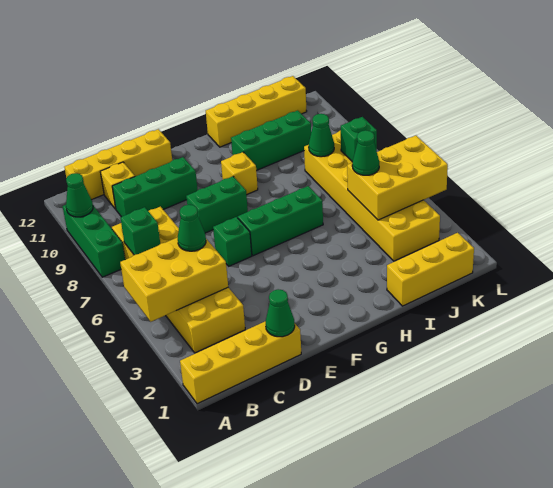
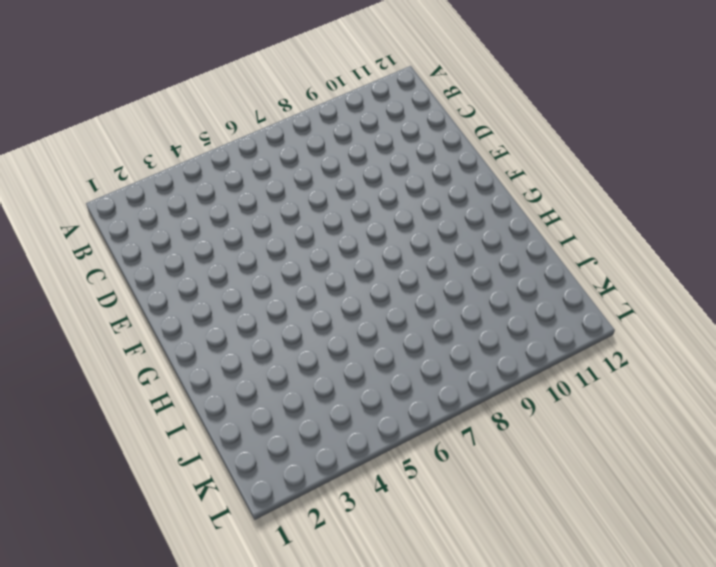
none -> yellow brick A1:D1 level 1
none -> green brick A8:A10 level 1
none -> yellow brick B3:C8 level 1

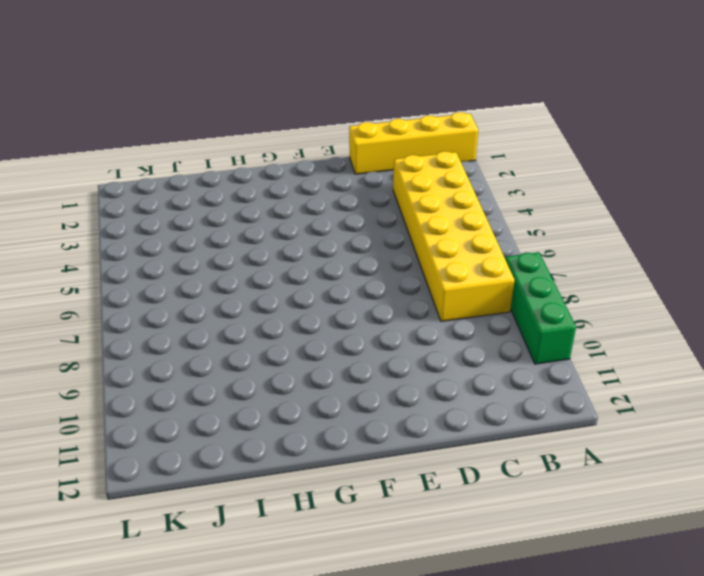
none -> yellow brick B12:E12 level 1
none -> green brick C10:E10 level 1
none -> yellow brick C11 level 1

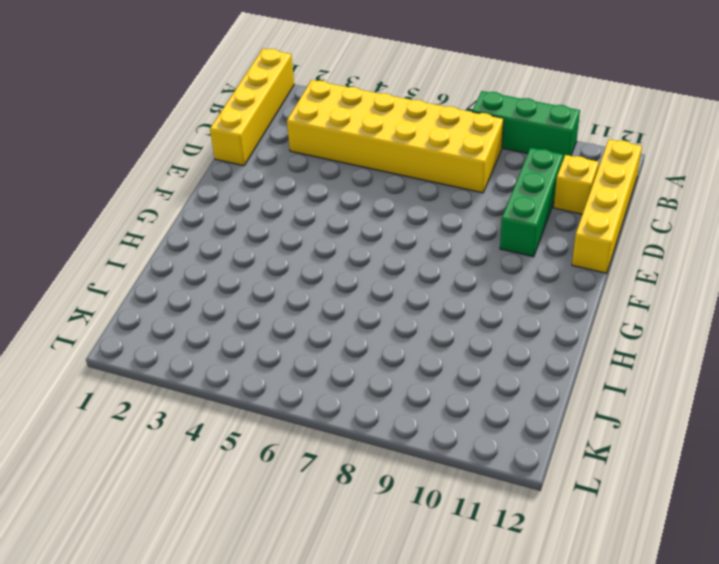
none -> green brick E6 level 1
none -> green brick E8:F8 level 1
none -> green brick F6:H6 level 1

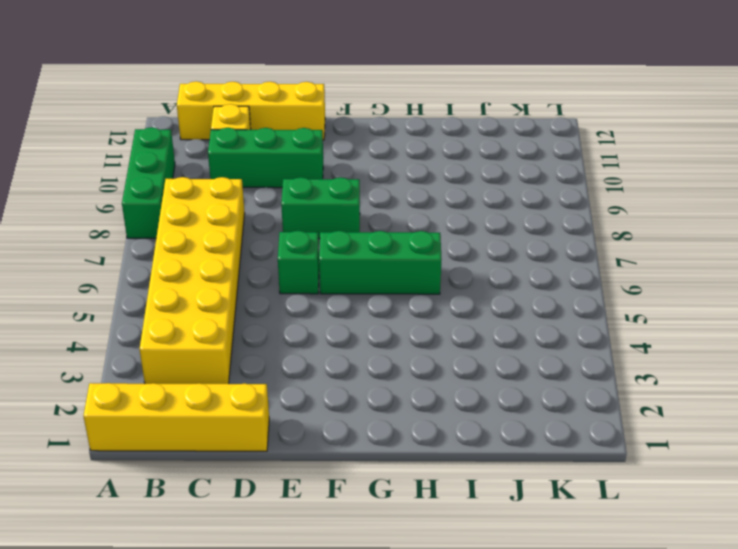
none -> yellow brick G9 level 1
none -> green brick H10:J10 level 1
none -> yellow brick H12:K12 level 1

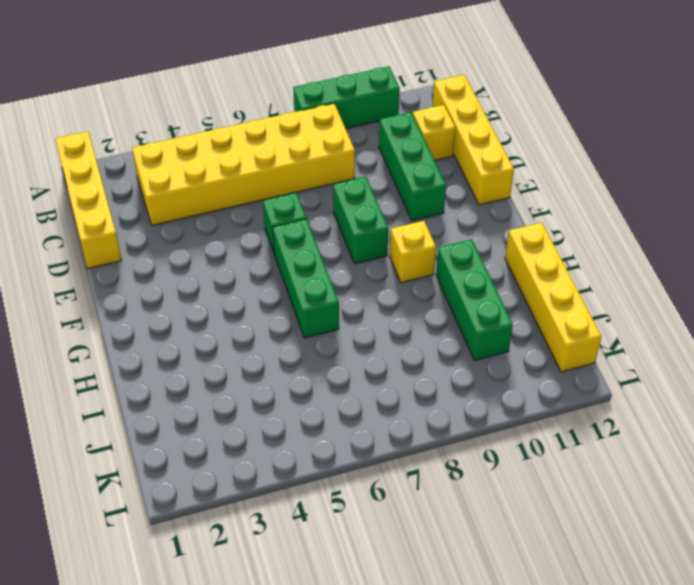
none -> yellow brick I1:K1 level 1
none -> yellow brick J3:K8 level 1
none -> yellow brick A4:C5 level 2

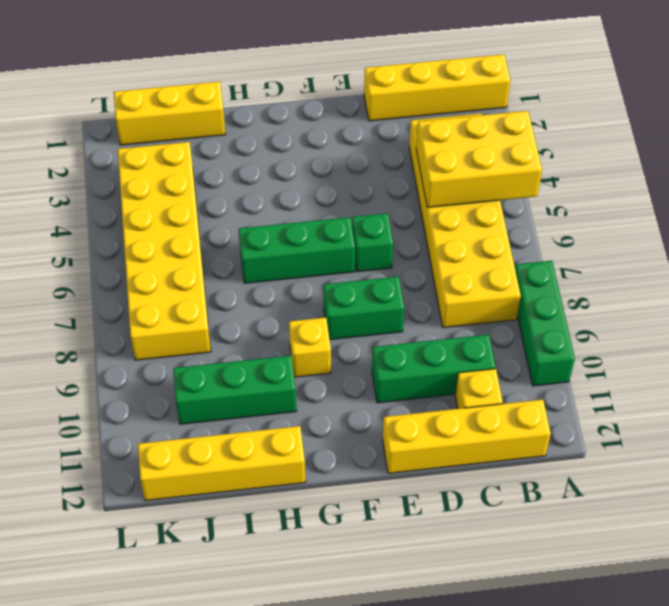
none -> green cone A10 level 2
none -> green brick B7 level 2
none -> green cone D1 level 2

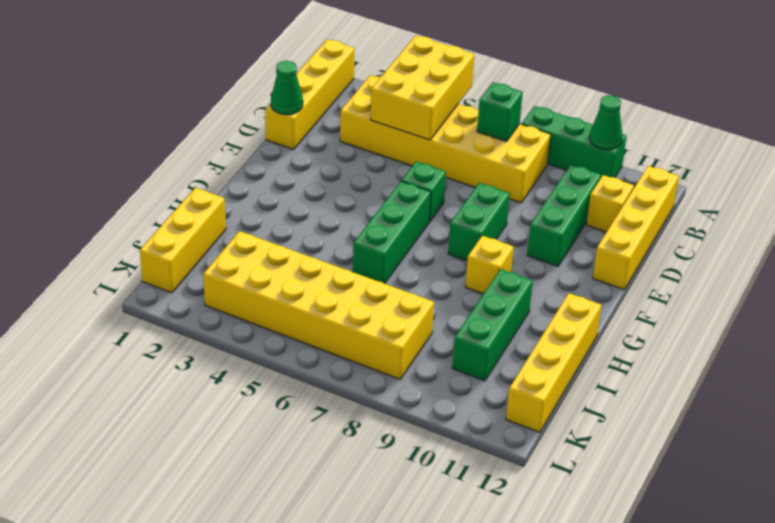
none -> yellow brick J4:L5 level 2
none -> green cone J8 level 2
none -> green brick K7 level 2

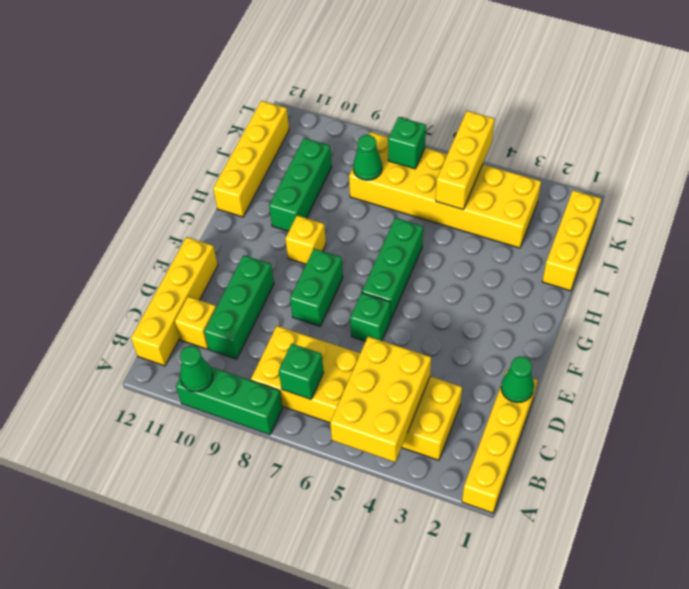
yellow brick J5:L5 level 2 -> yellow brick J4:L5 level 2
none -> green cone C5 level 3
none -> green cone J5 level 3

